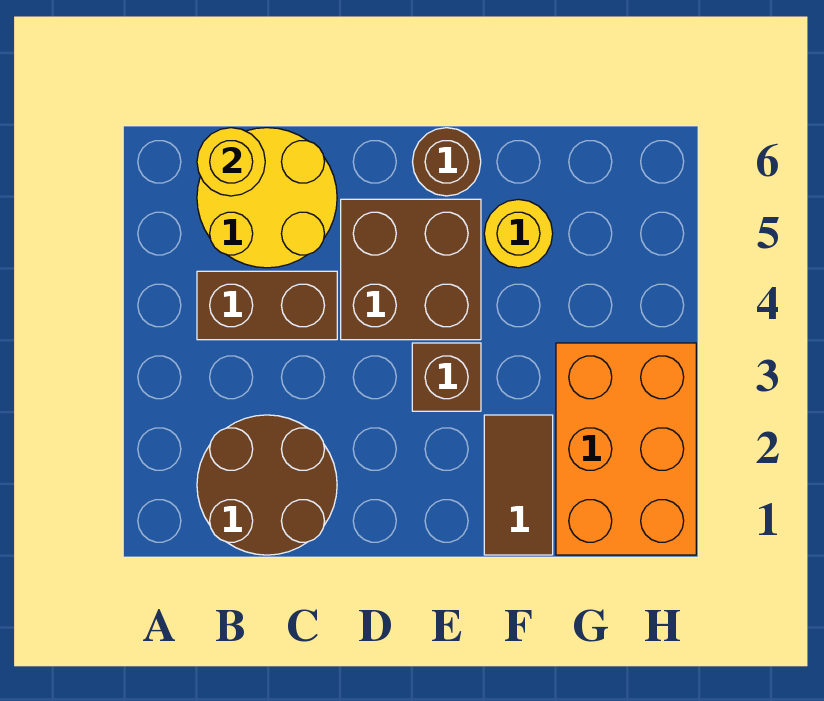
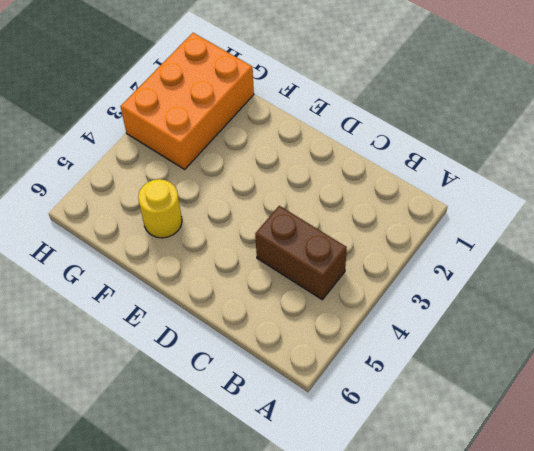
none -> brown round brick B1:C2 level 1
none -> yellow round brick B5:C6 level 1

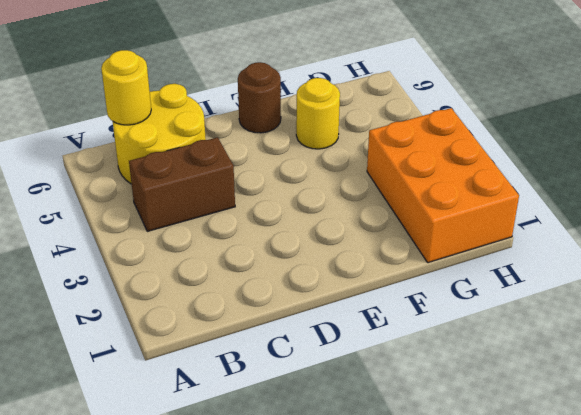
none -> brown round brick B1:C2 level 1
none -> brown brick D4:E5 level 1

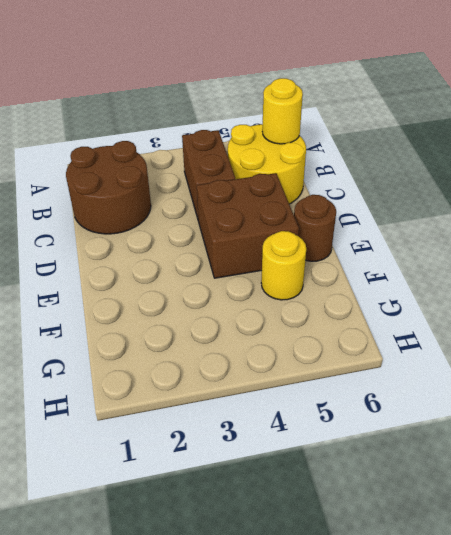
none -> brown brick E3 level 1
none -> brown tile F1:F2 level 1

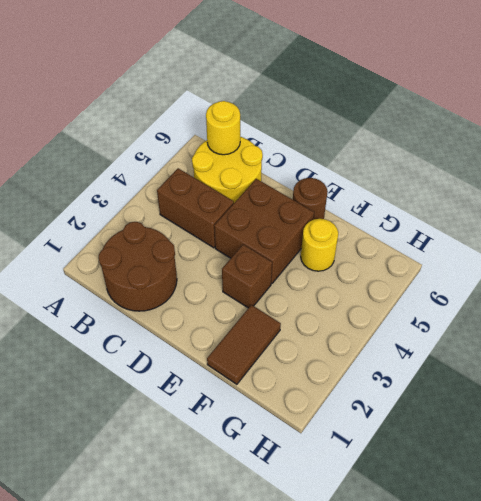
none -> orange brick G1:H3 level 1

